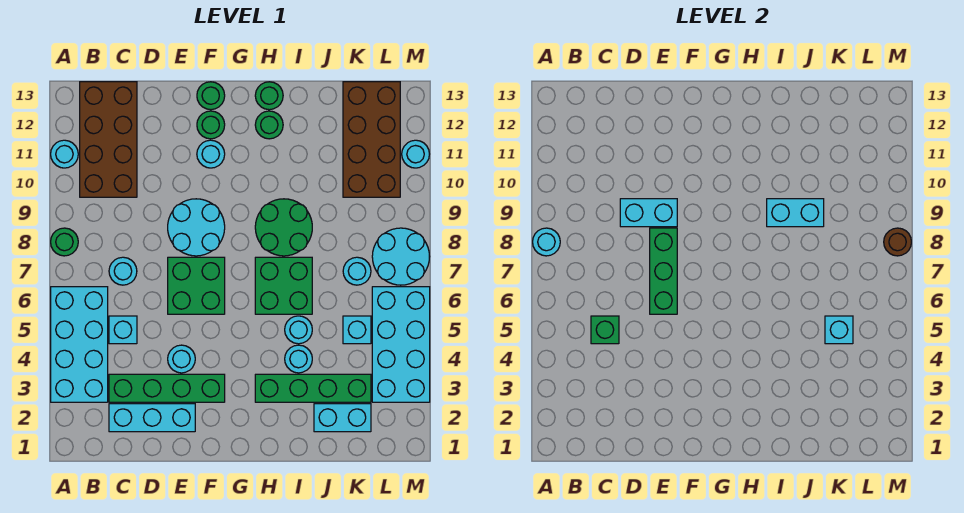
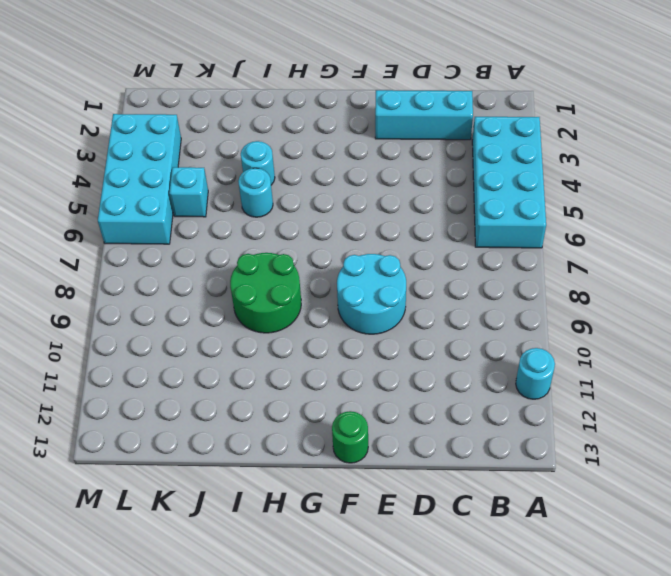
none -> green round brick A8 level 1
none -> brown brick B10:C13 level 1
none -> green brick C3:F3 level 1
none -> cyan brick C5 level 1

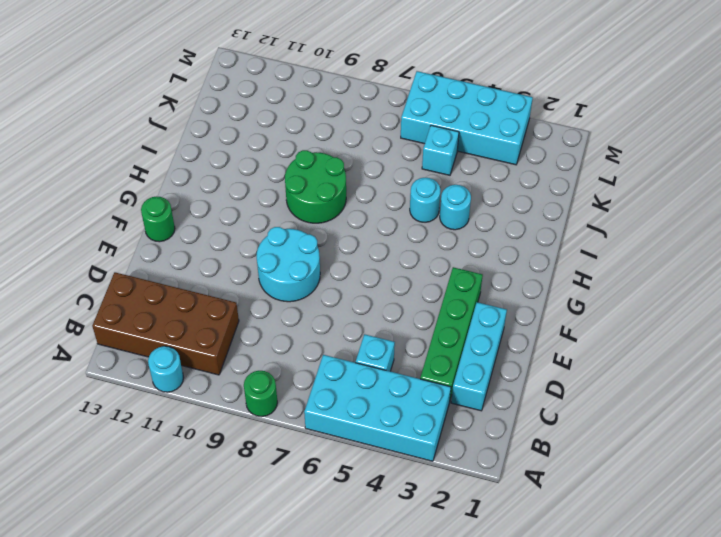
none -> cyan round brick C7 level 1
none -> cyan round brick E4 level 1
none -> green brick E6:F7 level 1
none -> cyan round brick F11 level 1

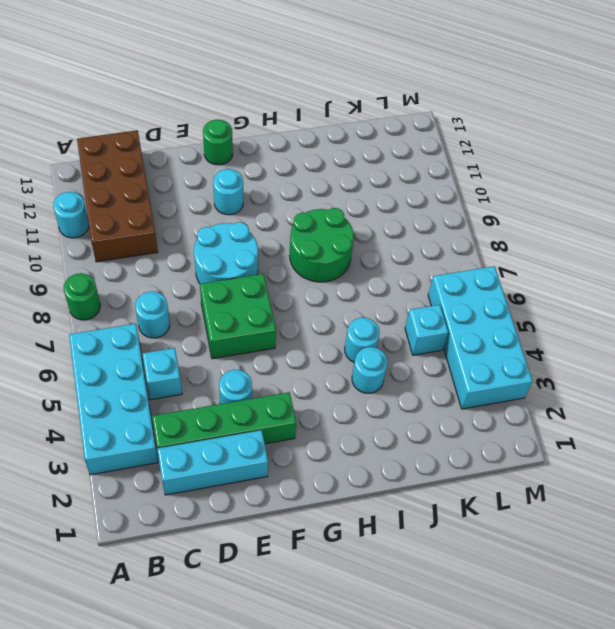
none -> green round brick F12 level 1
none -> green brick H3:K3 level 1
none -> green brick H6:I7 level 1
none -> green round brick H12 level 1

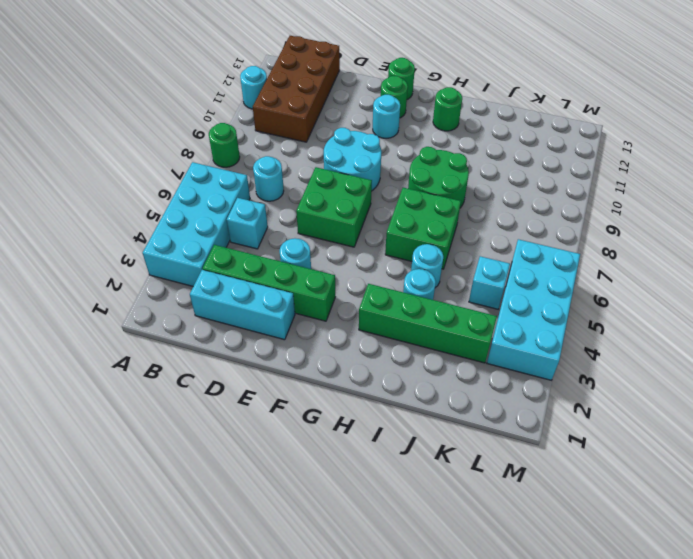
none -> green round brick H13 level 1
none -> cyan brick J2:K2 level 1
none -> cyan round brick K7 level 1
none -> brown brick K10:L13 level 1

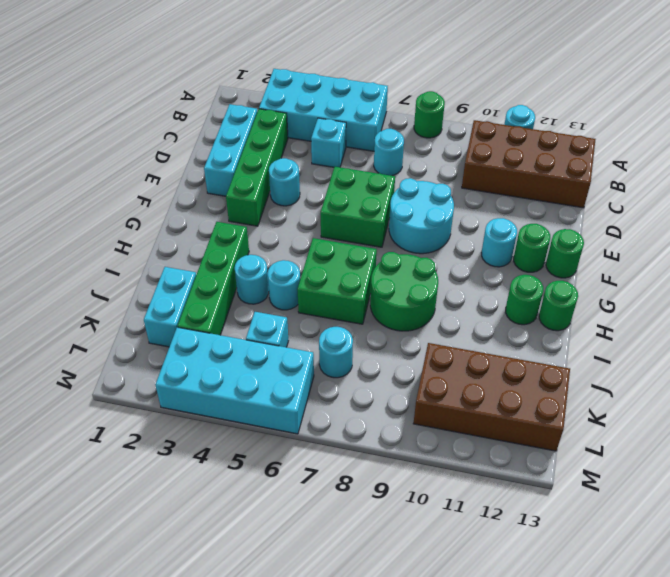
none -> cyan round brick L7:M8 level 1
none -> cyan round brick M11 level 1
none -> cyan round brick A8 level 2
none -> green brick C5 level 2

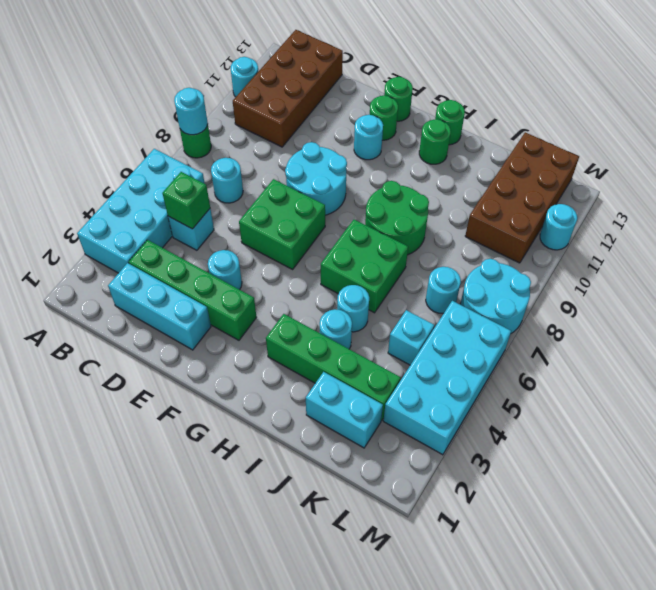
none -> cyan brick D9:E9 level 2
none -> green brick E6:E8 level 2
none -> cyan brick I9:J9 level 2
none -> cyan brick K5 level 2

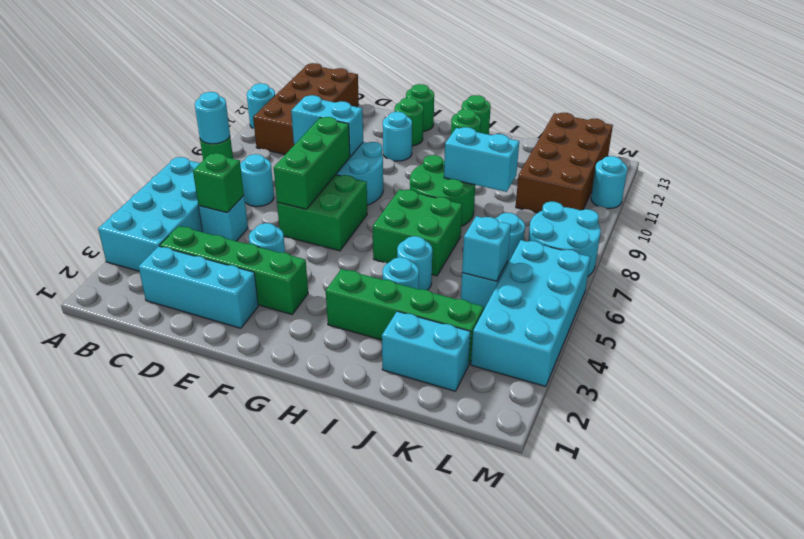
none -> brown round brick M8 level 2

